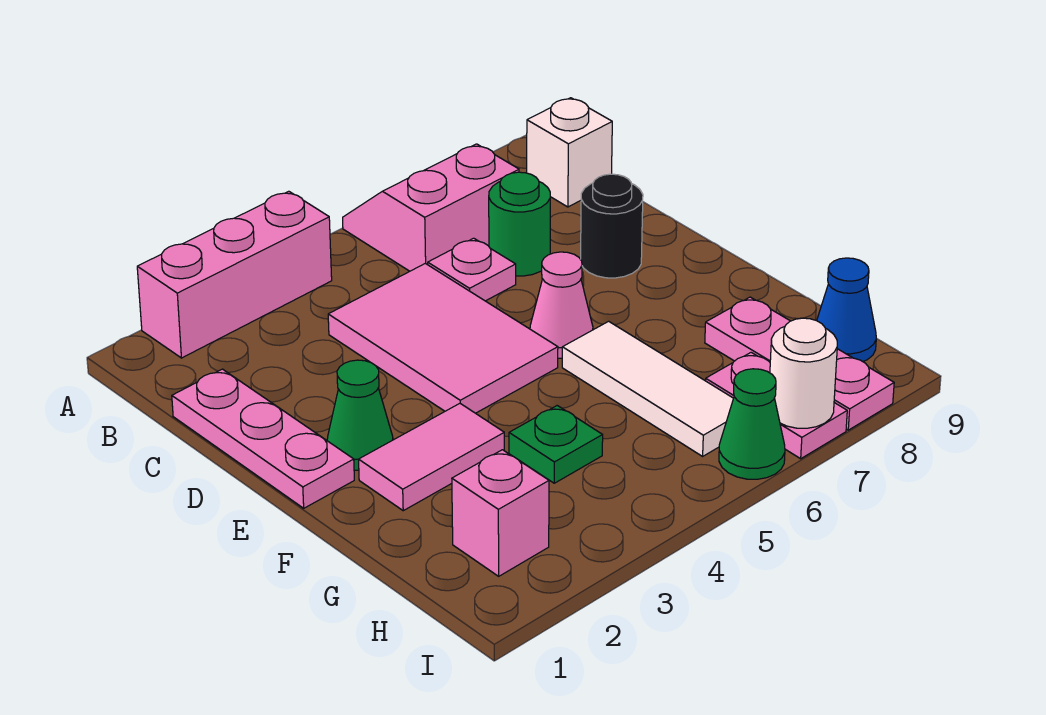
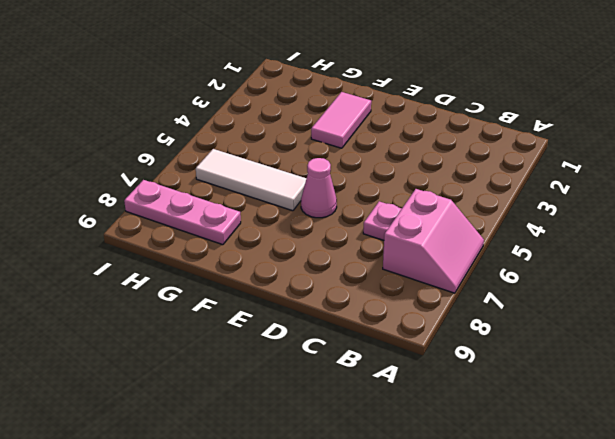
none -> pink brick A2:A4 level 1
none -> white brick B9 level 1
none -> pink plate C1:E1 level 1

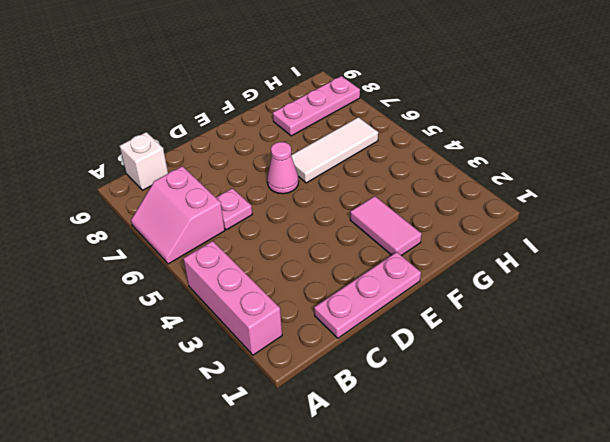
none -> pink tile C4:E5 level 1
none -> green round brick C7 level 1
none -> black round brick D8 level 1

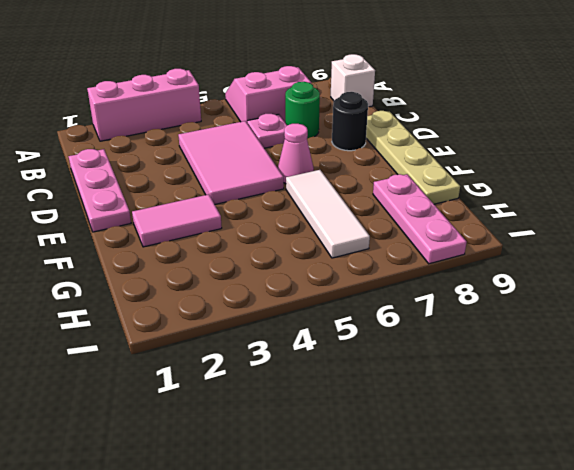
tan plate D9:G9 level 1 -> none
none -> green cone E2 level 1
none -> green plate G4 level 1
none -> pink brick H2 level 1

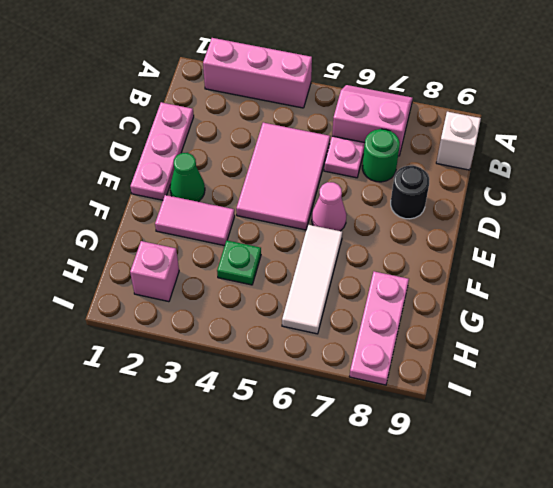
none -> pink plate H7:I7 level 1
none -> blue cone H9 level 1
none -> green cone I6 level 1

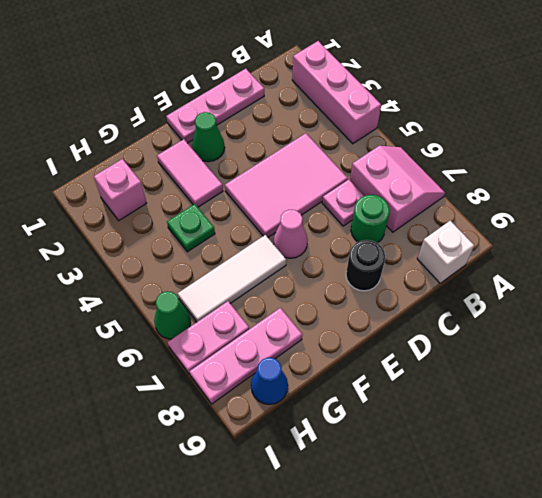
none -> white round brick I7 level 2

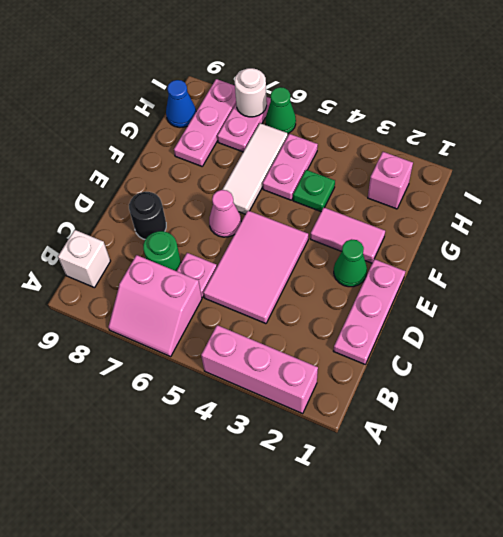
pink plate G5:H5 level 1 -> none

